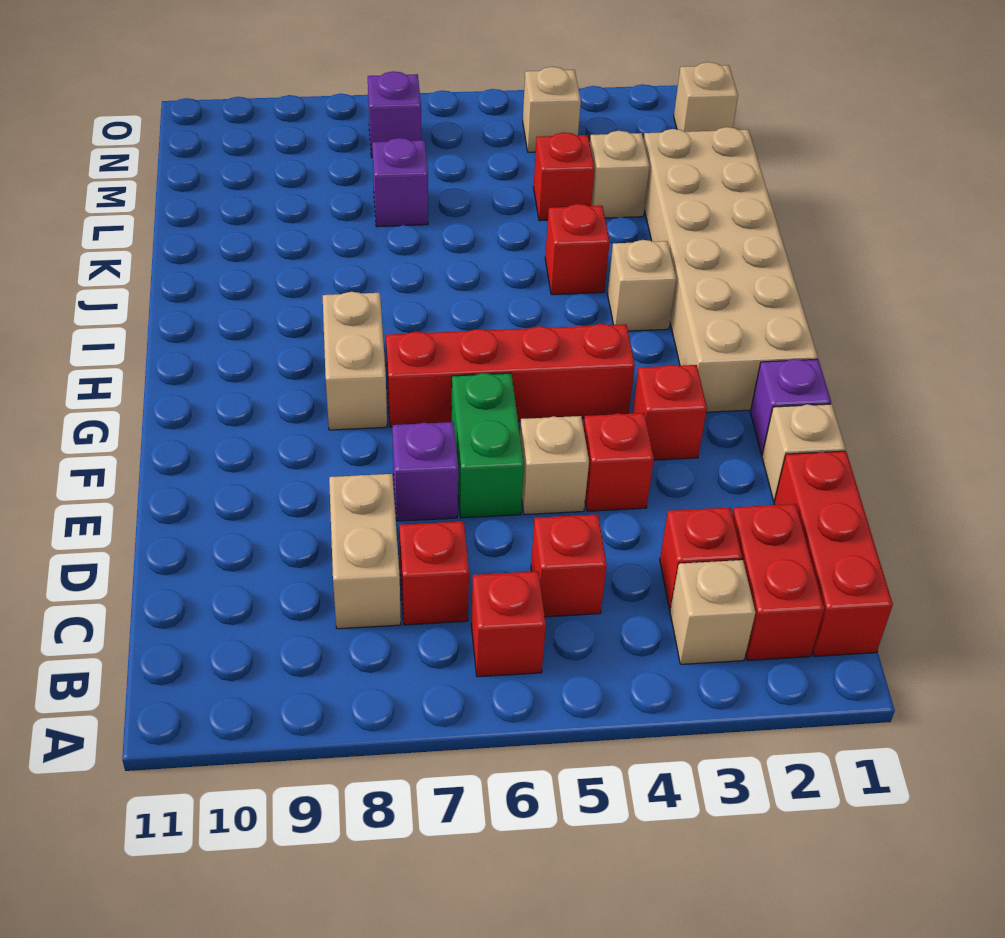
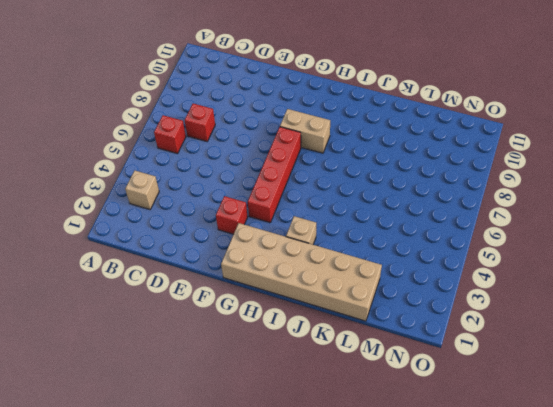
none -> red brick B1:D1 level 1
none -> red brick B2:C2 level 1
none -> red brick C3 level 1

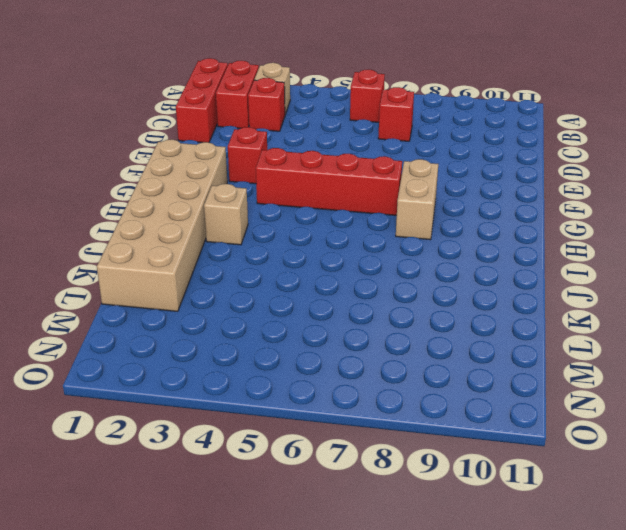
none -> red brick C5 level 1
none -> tan brick C8:D8 level 1
none -> tan brick E1 level 1

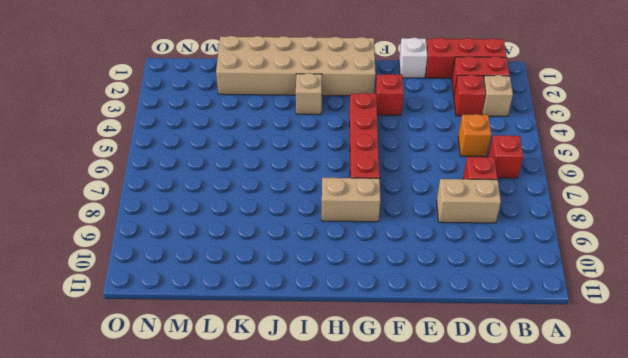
orange brick C5 level 1 -> red brick C5 level 1
white brick E1 level 1 -> tan brick E1 level 1
none -> red brick E4 level 1
none -> tan brick E5 level 1
none -> green brick E6:F6 level 1

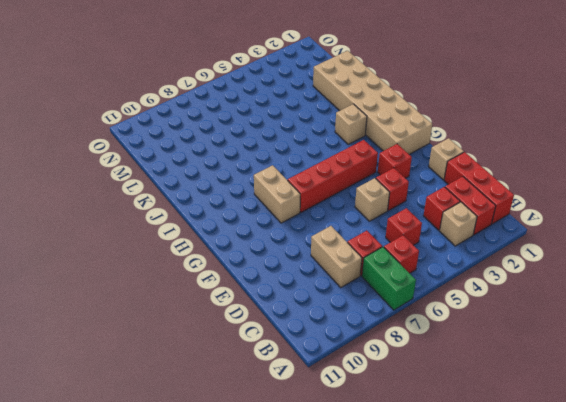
green brick A7:B7 level 1 -> green brick E6:F6 level 1
none -> purple brick E7 level 1
none -> purple brick F1 level 1
none -> red brick J4 level 1

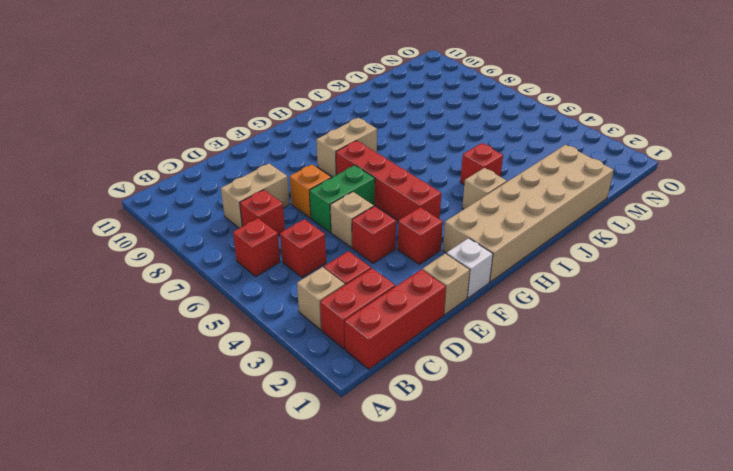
orange brick E7 level 1 -> purple brick E7 level 1
white brick F1 level 1 -> purple brick F1 level 1
none -> tan brick L3 level 1
none -> red brick L4 level 1
none -> purple brick L7 level 1

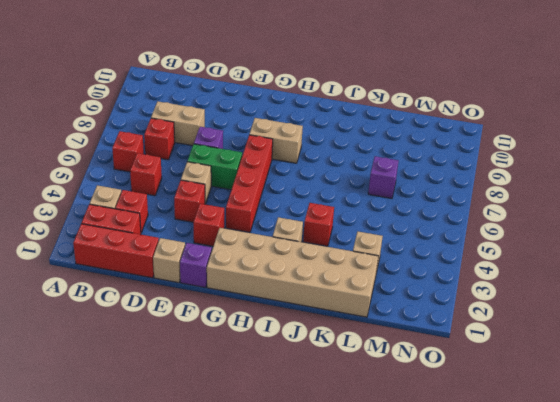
none -> red brick L4 level 1
none -> tan brick N1 level 1
none -> tan brick N4 level 1

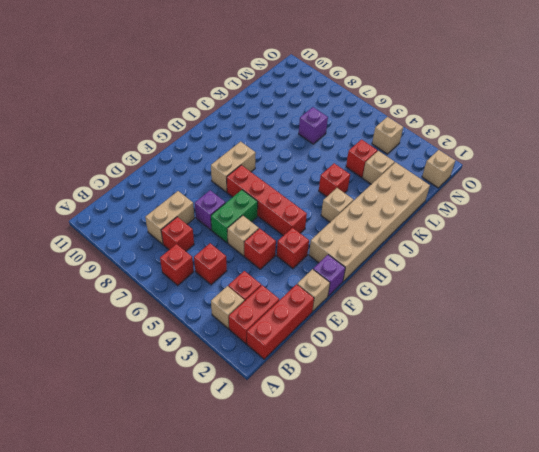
none -> purple brick N7 level 1

